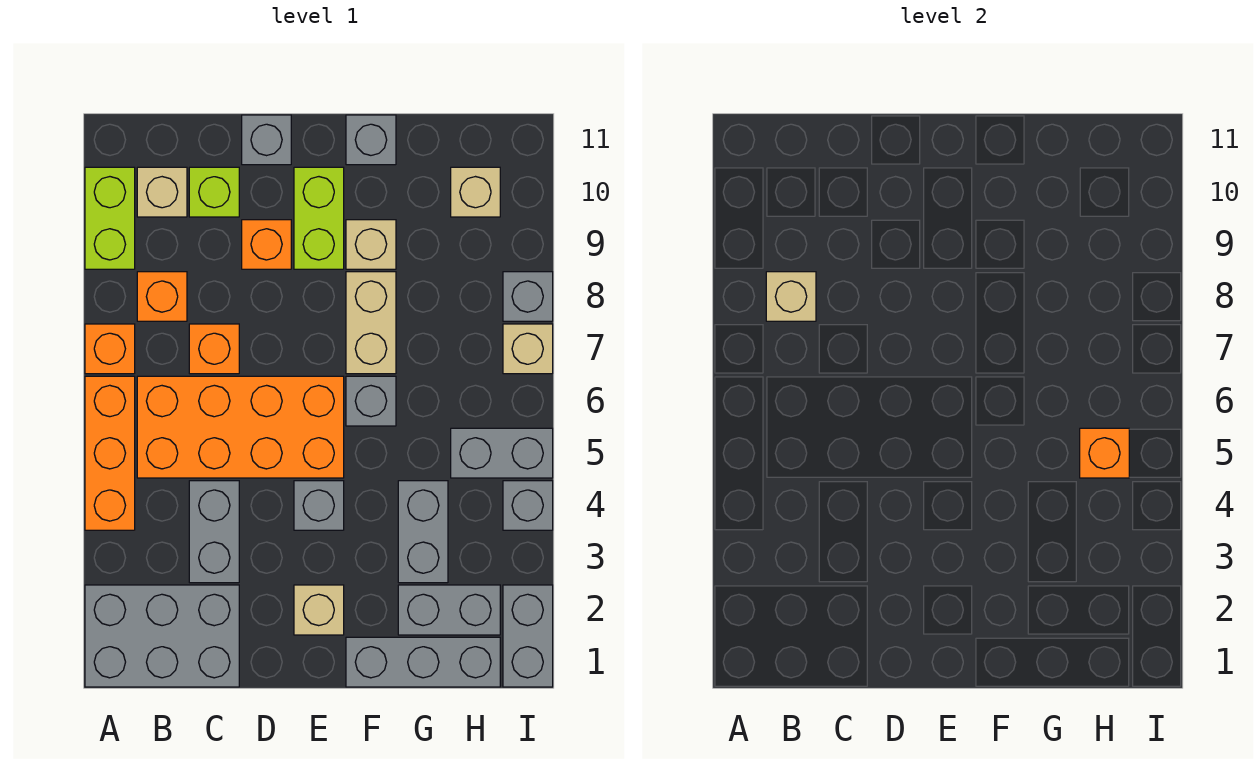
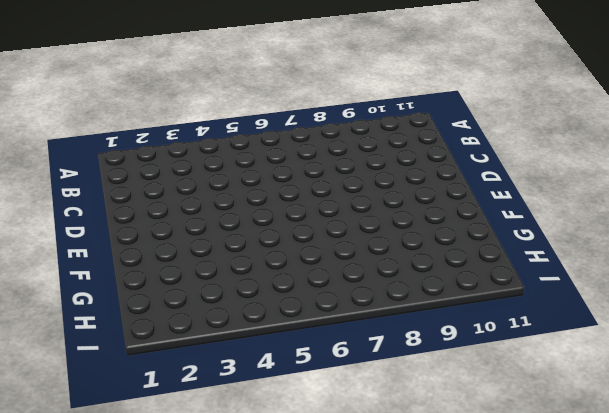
none -> grey brick A1:C2 level 1
none -> orange brick A4:A6 level 1
none -> orange brick A7 level 1
none -> lime brick A9:A10 level 1

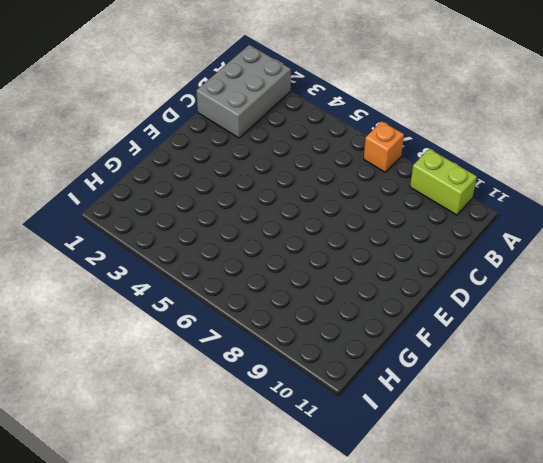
none -> orange brick A4:A6 level 1
none -> orange brick B5:E6 level 1
none -> orange brick B8 level 1
none -> tan brick B10 level 1

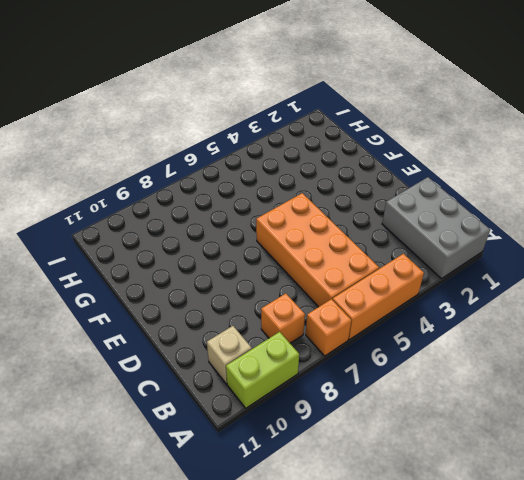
none -> grey brick C3:C4 level 1
none -> orange brick C7 level 1
none -> lime brick C10 level 1
none -> orange brick D9 level 1

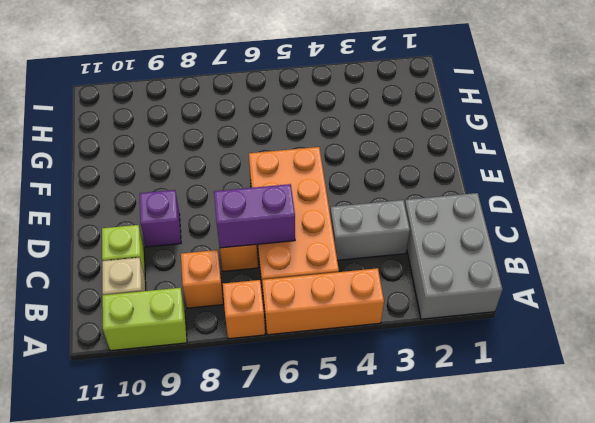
purple brick C6:C7 level 2 -> none
purple brick D9 level 1 -> orange brick D9 level 1
none -> grey brick D11 level 1
none -> tan brick E2 level 1
none -> grey brick E4 level 1
none -> lime brick E9:E10 level 1

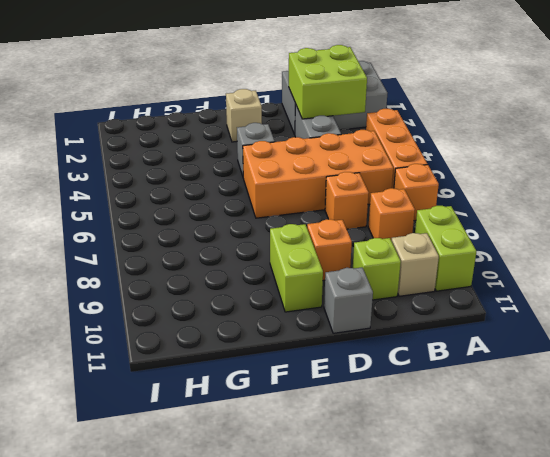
lime brick B2:C3 level 2 -> none
none -> grey brick F1:H1 level 1
none -> grey brick F6 level 1
none -> tan brick F7:F8 level 1
none -> tan brick F9 level 1

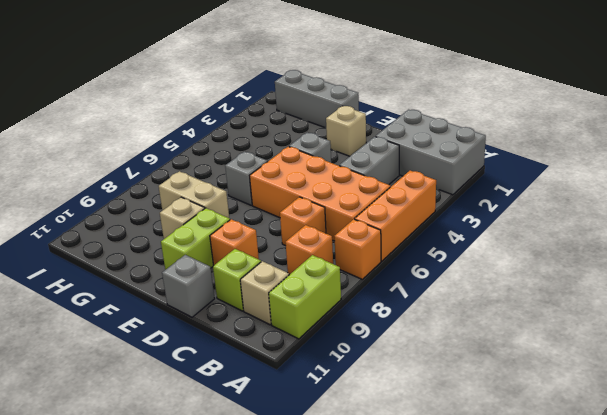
tan brick F8:G8 level 1 -> tan brick F7:F8 level 1
none -> grey brick F11 level 1
none -> grey brick G2:H2 level 1
none -> grey brick G3:G4 level 1
none -> grey brick H5:I5 level 1

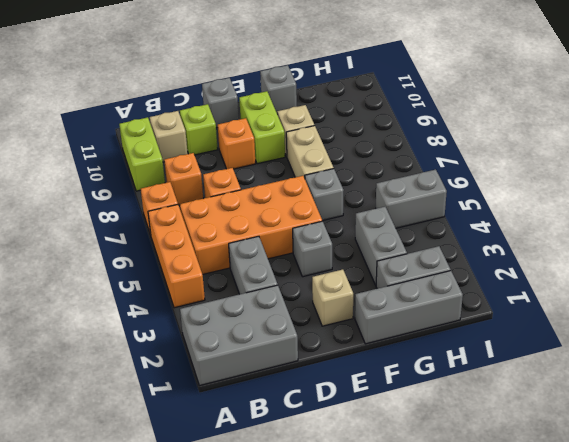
none -> tan brick H10 level 1
none -> grey brick I1:I2 level 1
none -> grey brick I4 level 1
none -> tan brick I7 level 1

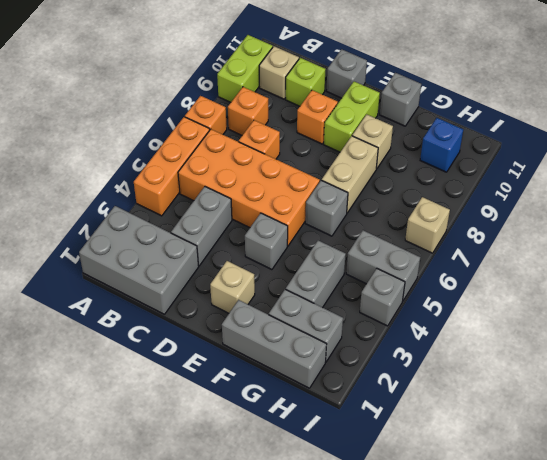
blue brick H10 level 1 -> tan brick H10 level 1
none -> grey brick I1:I2 level 1
none -> grey brick I8 level 1
none -> tan brick B8 level 2
none -> orange brick H5 level 2

